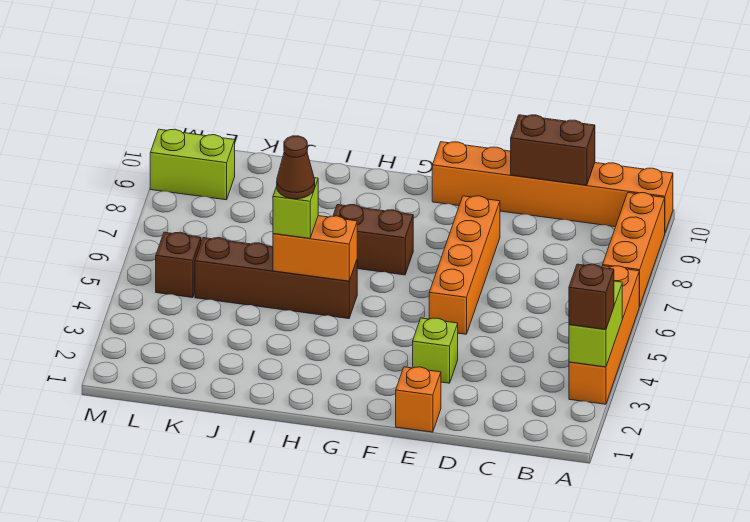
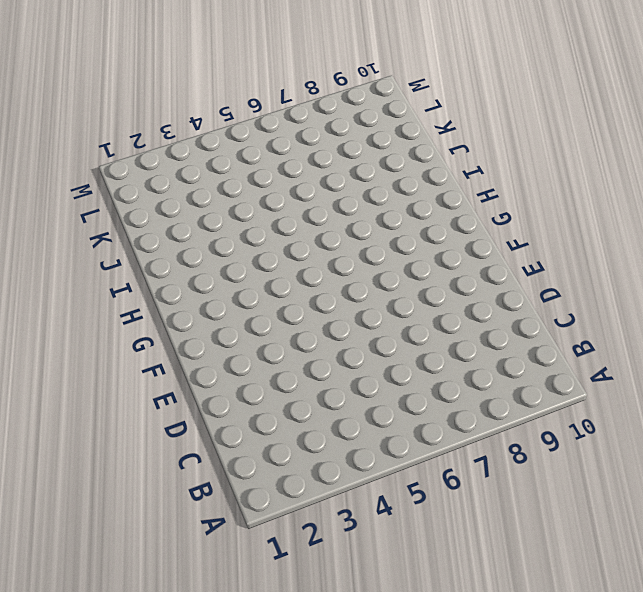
none -> orange brick A3:A6 level 1
none -> orange brick A7:A9 level 1
none -> orange brick A10:F10 level 1

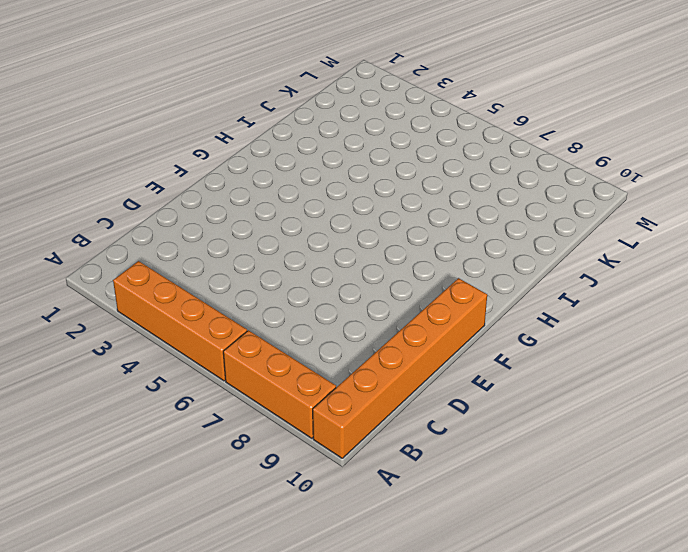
none -> orange brick E1 level 1
none -> lime brick E3 level 1
none -> orange brick E5:E8 level 1

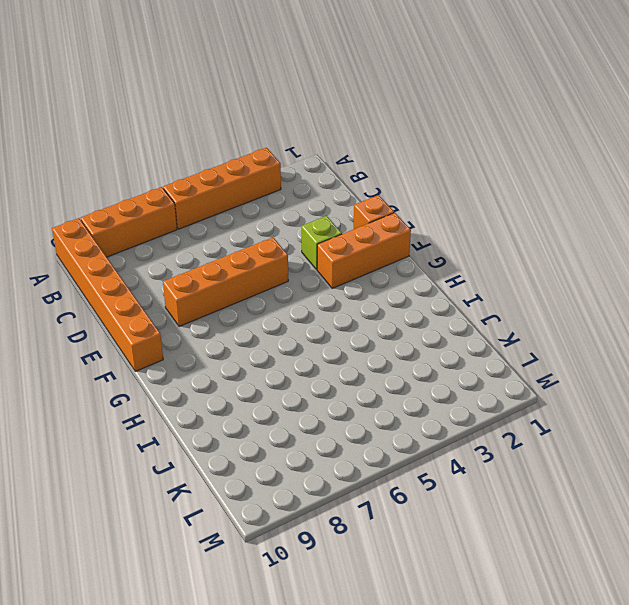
orange brick F1:F3 level 1 -> none
none -> brown brick G7:H7 level 1
none -> brown brick H5:K5 level 1
none -> brown brick L5 level 1

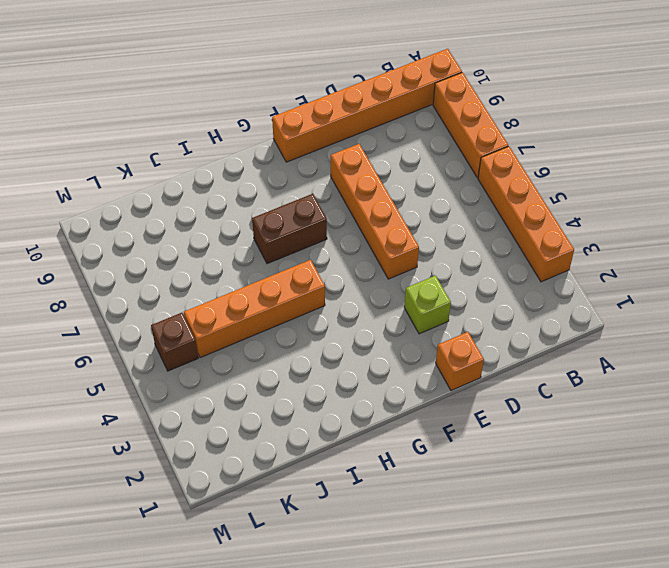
orange brick H5:K5 level 1 -> brown brick H5:K5 level 1
none -> lime brick L9:M9 level 1
none -> lime brick A3:A4 level 2
none -> brown brick C10:D10 level 2

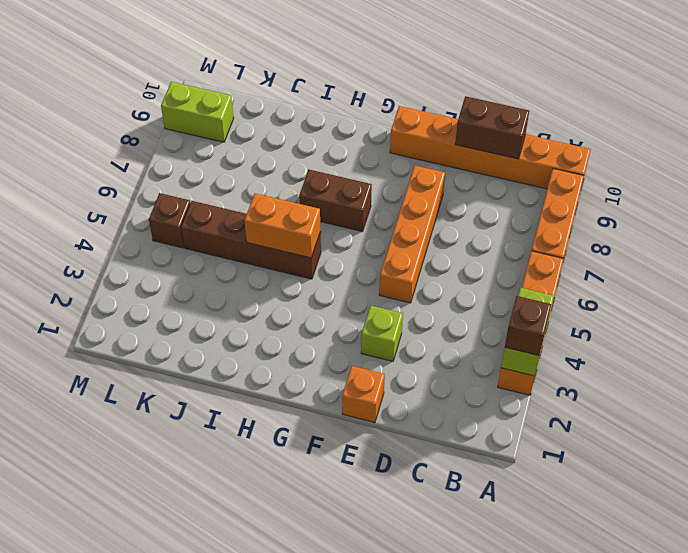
none -> lime brick I5 level 3
none -> brown cone I5 level 4

